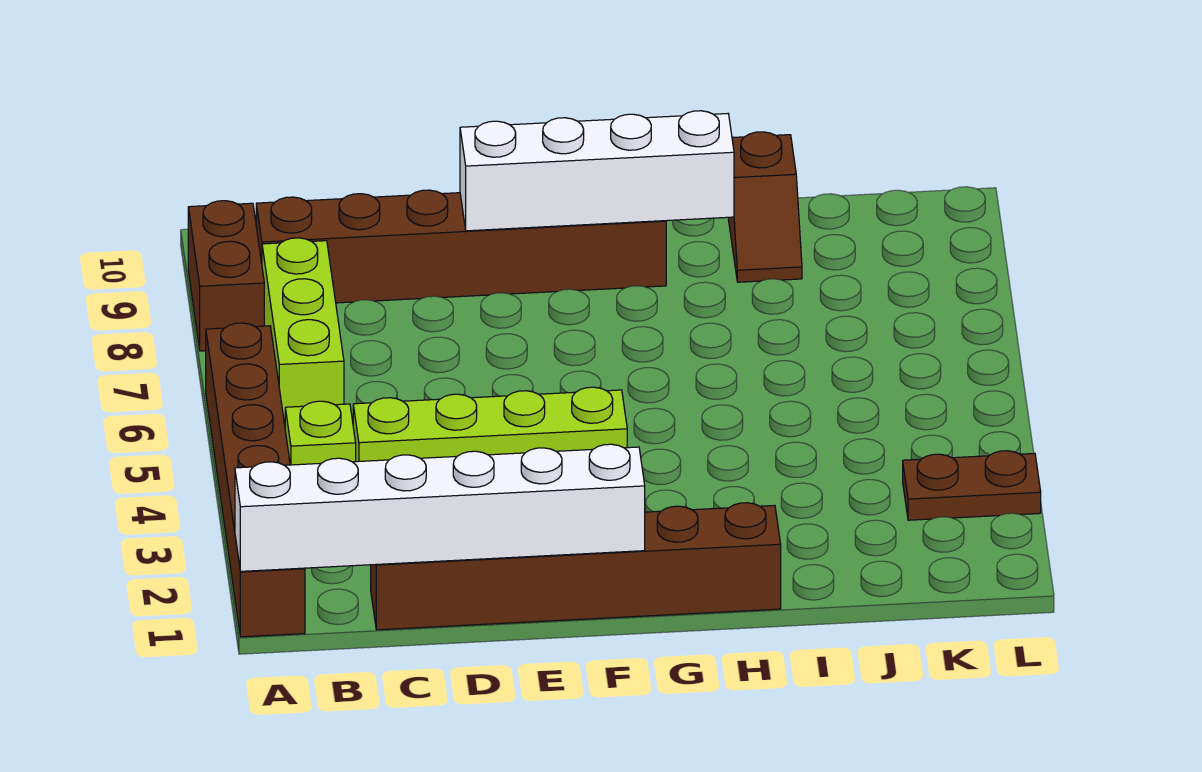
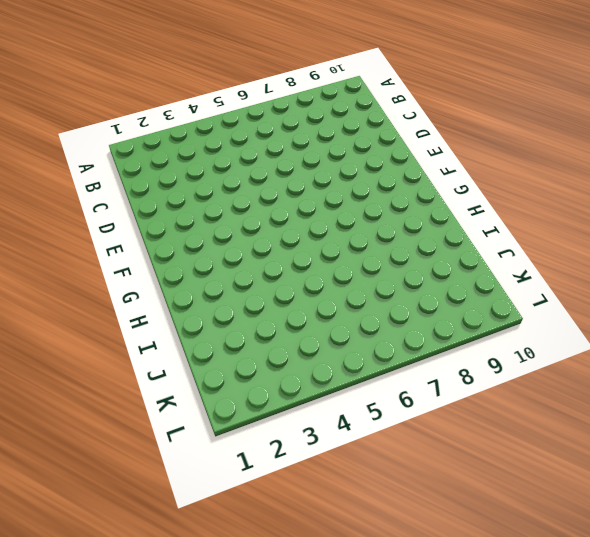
none -> brown brick A1:A6 level 1
none -> brown brick A8:A9 level 1

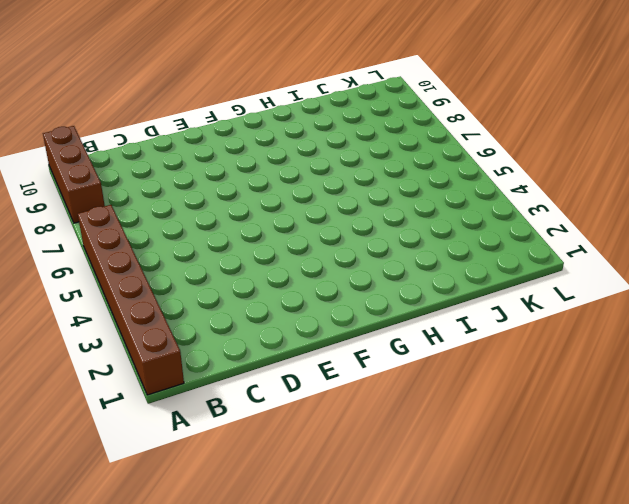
brown brick A8:A10 level 1 -> brown brick A8:A9 level 1
none -> lime brick B4 level 1
none -> lime brick B6:B8 level 1

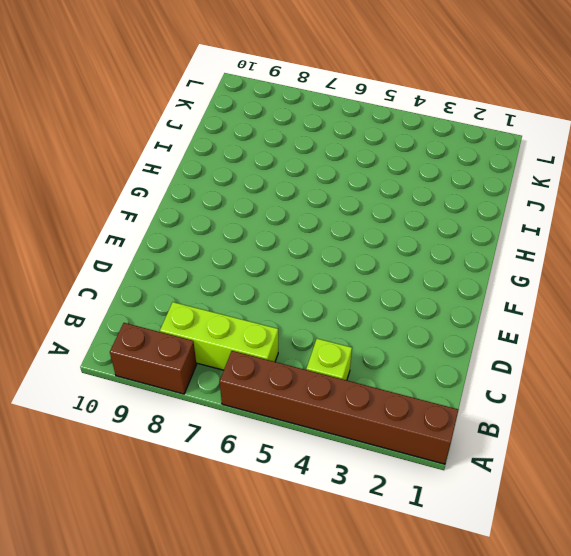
none -> brown brick B9:G9 level 1
none -> brown brick C1:H1 level 1

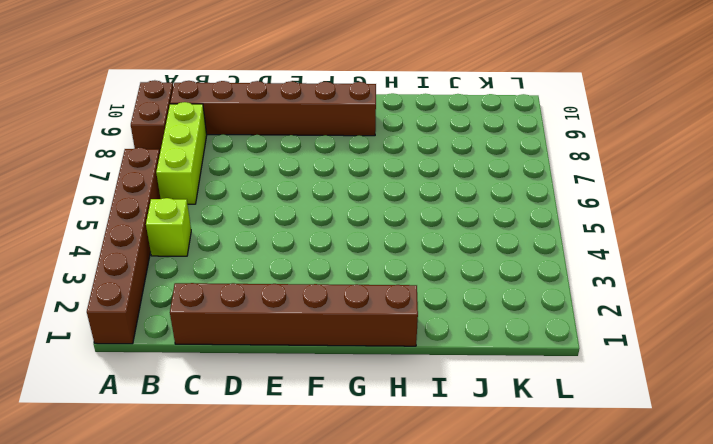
none -> lime brick C4:F4 level 1
none -> brown slope I9:I10 level 1 top 10

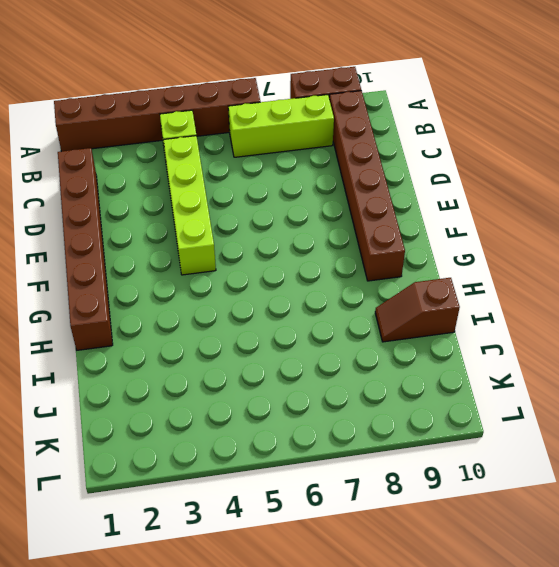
none -> brown plate K3:L3 level 1
none -> white brick A1:F1 level 2

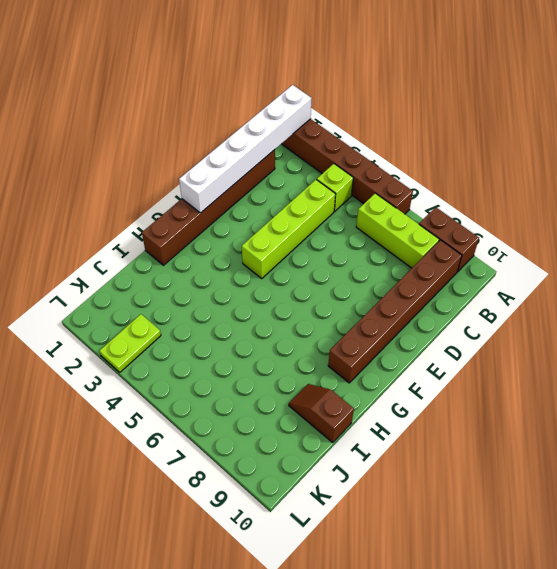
lime plate K3:L3 level 1 -> brown plate K3:L3 level 1
none -> white brick E9:H9 level 2

